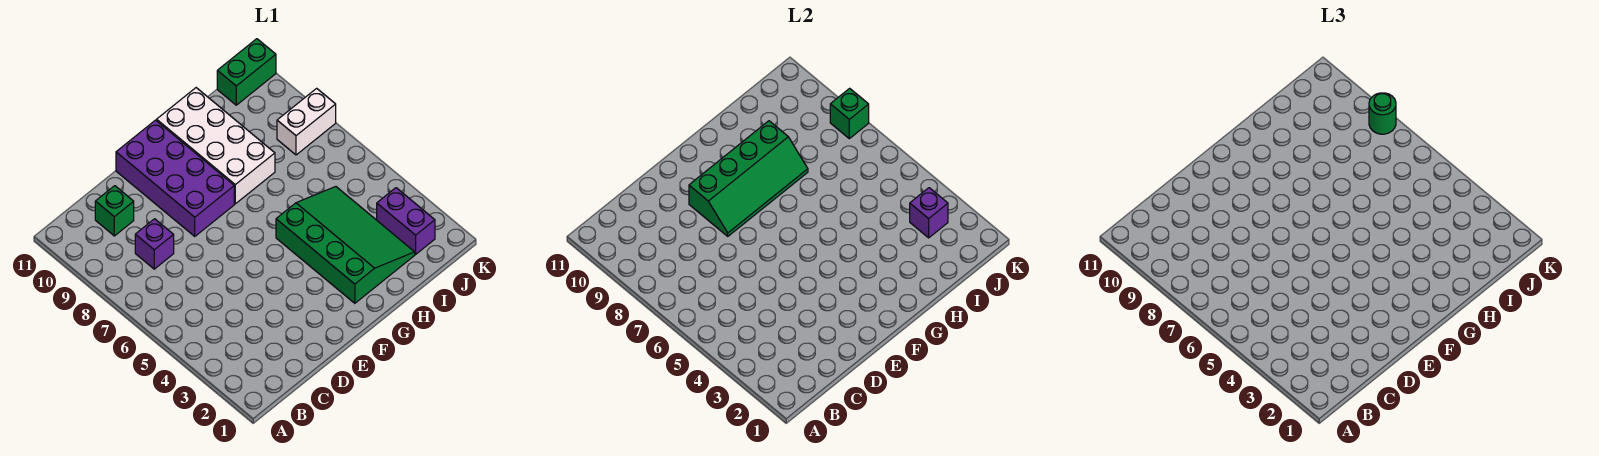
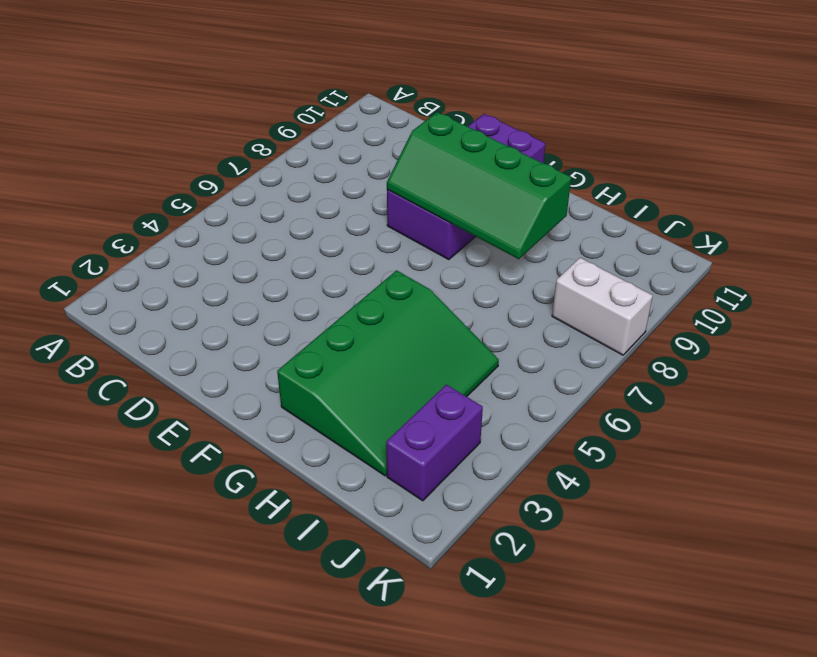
none -> purple brick C8 level 1
none -> green brick C10 level 1
none -> white brick G8:H11 level 1

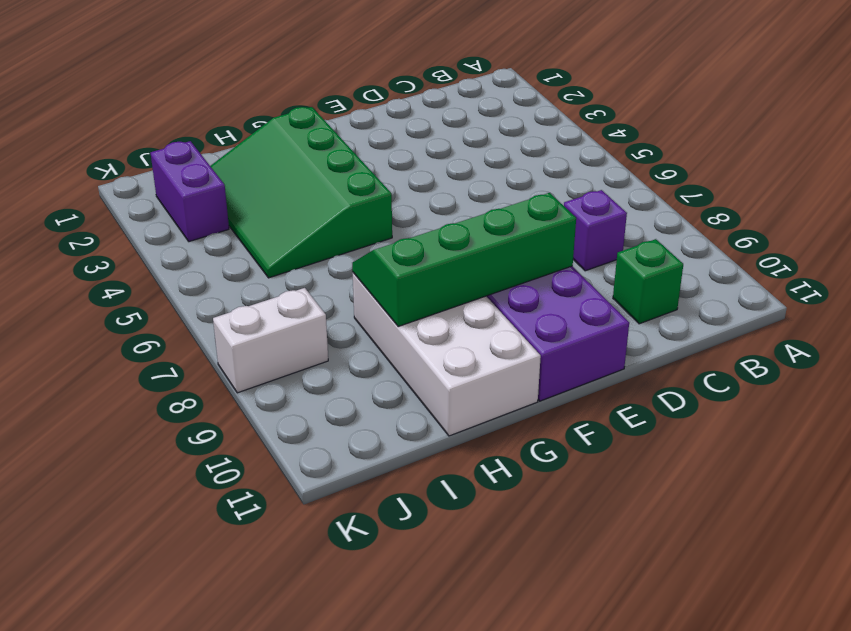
none -> green brick J11:K11 level 1
none -> purple brick J3 level 2
none -> green brick K8 level 2

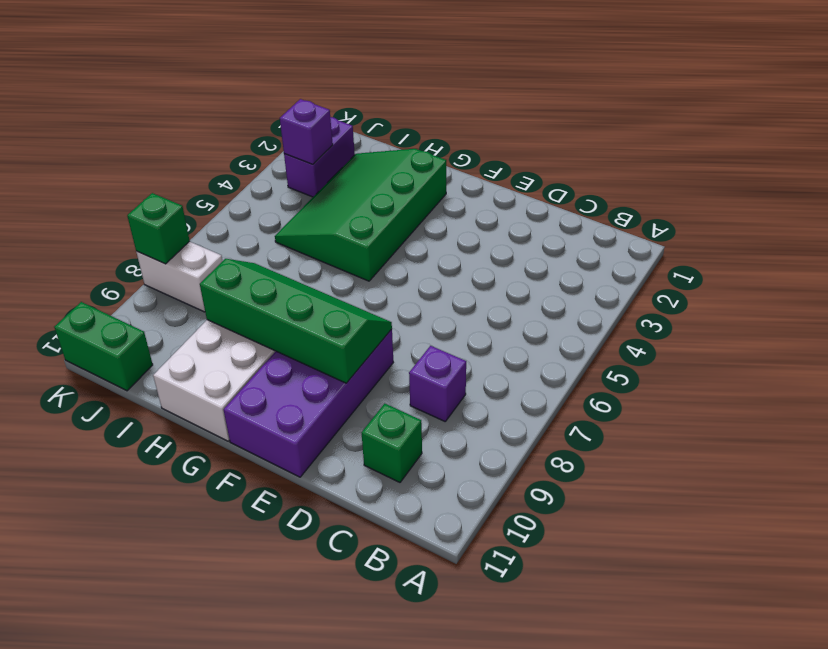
none -> green round brick K8 level 3

